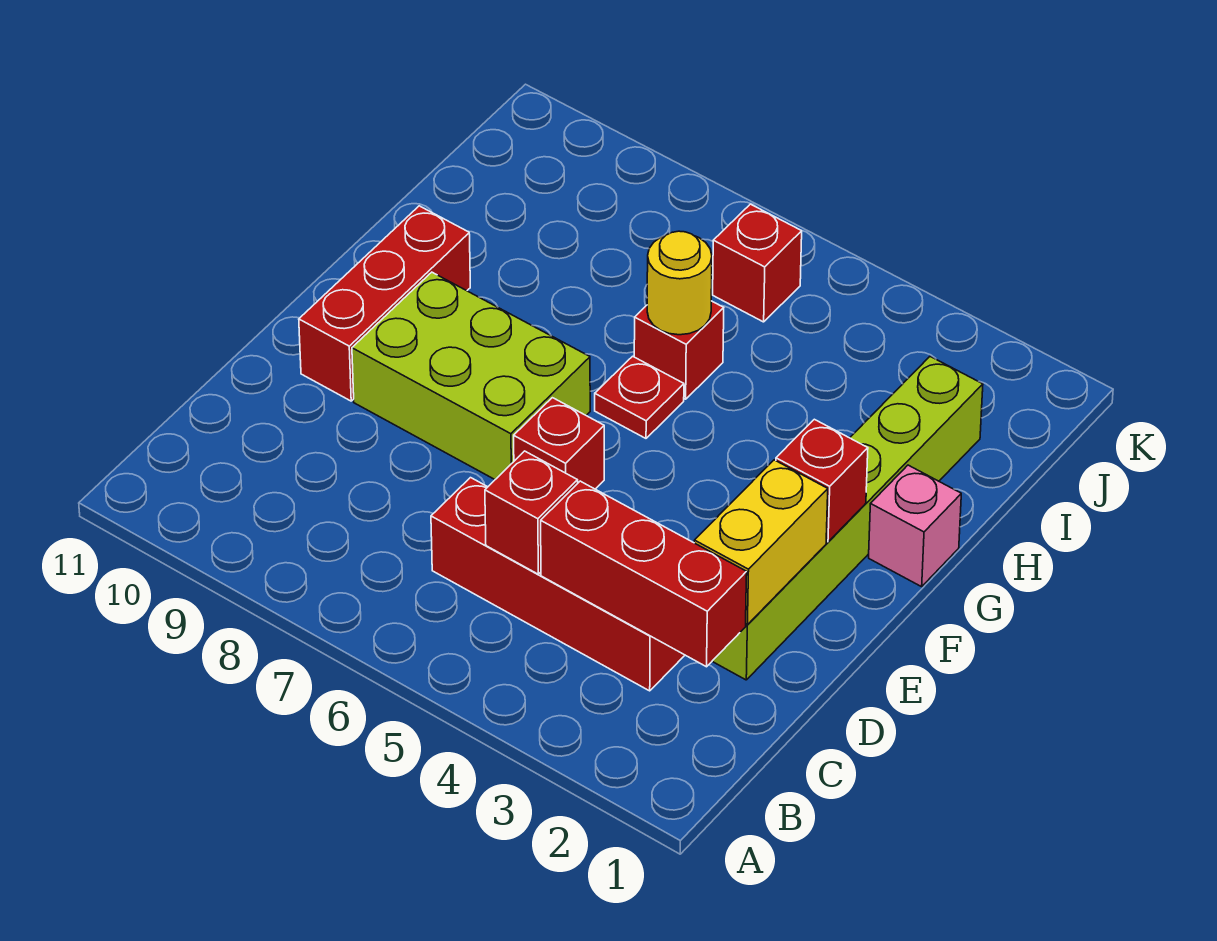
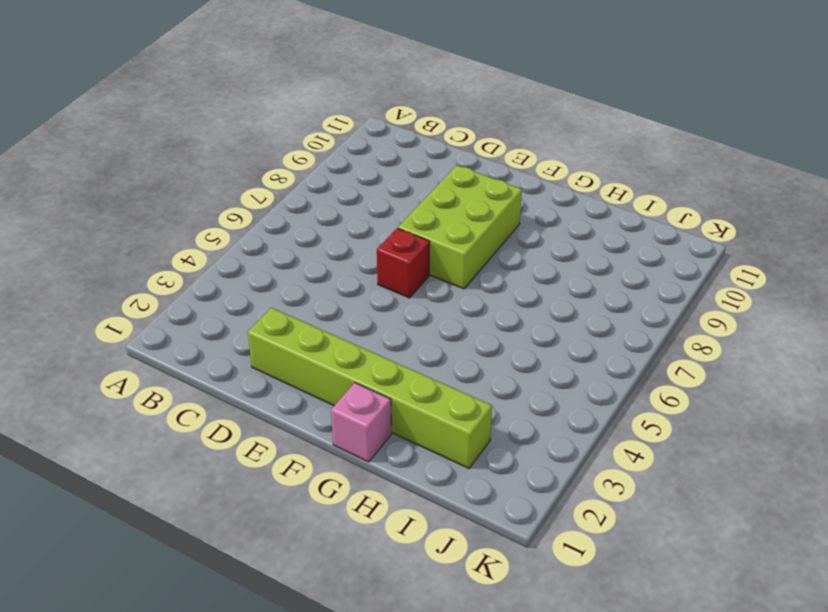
none -> red brick C3:C6 level 1
none -> red brick E10:G10 level 1
none -> red plate G6 level 1

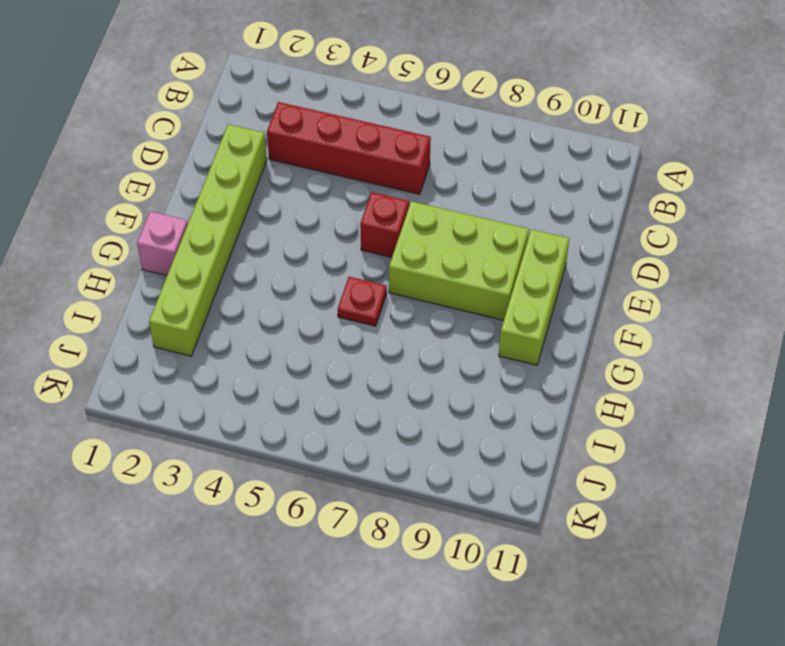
lime brick E10:G10 level 1 -> red brick E10:G10 level 1
none -> red brick H6 level 1
none -> red brick J6 level 1
none -> red brick C2:C4 level 2

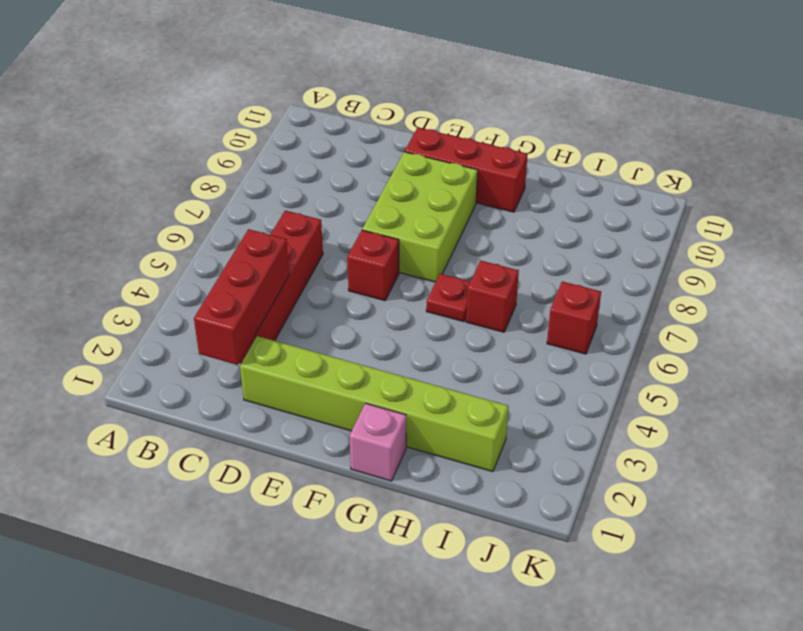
none -> red brick C5 level 2
none -> yellow brick D2:E2 level 2
none -> red brick F2 level 2

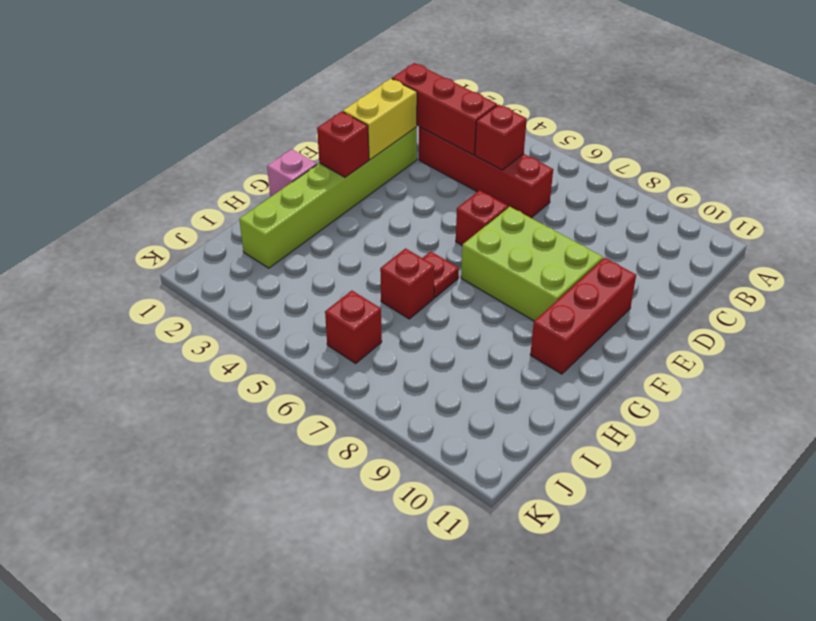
none -> yellow round brick H6 level 2

